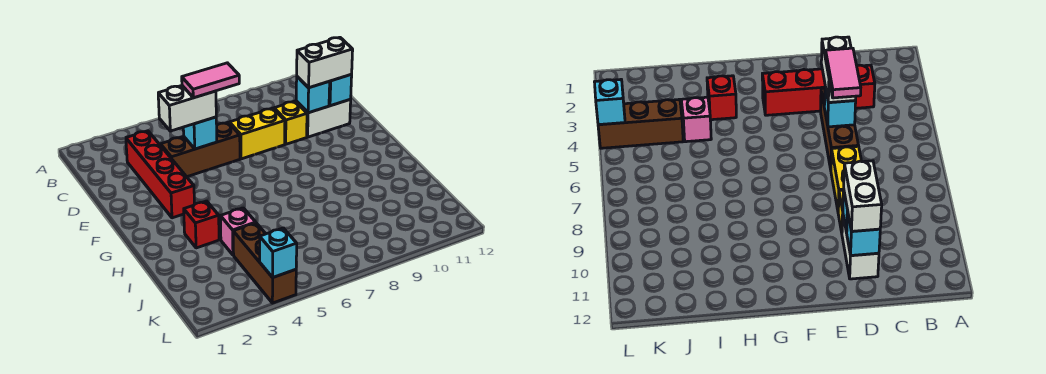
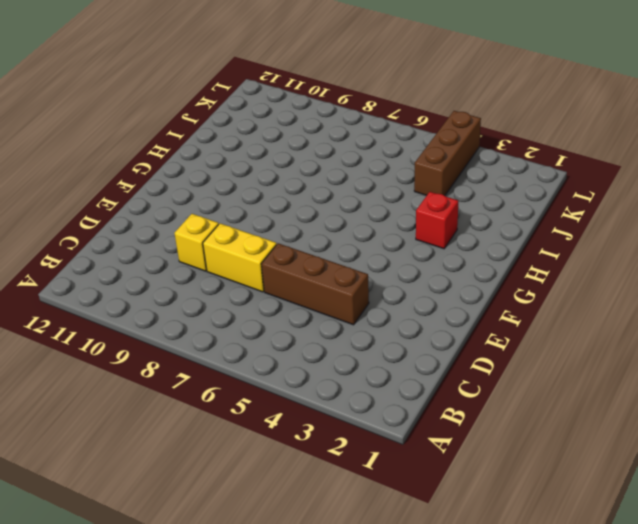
none -> red brick C3:F3 level 1
none -> white brick D10:D11 level 1
none -> pink brick I4 level 1

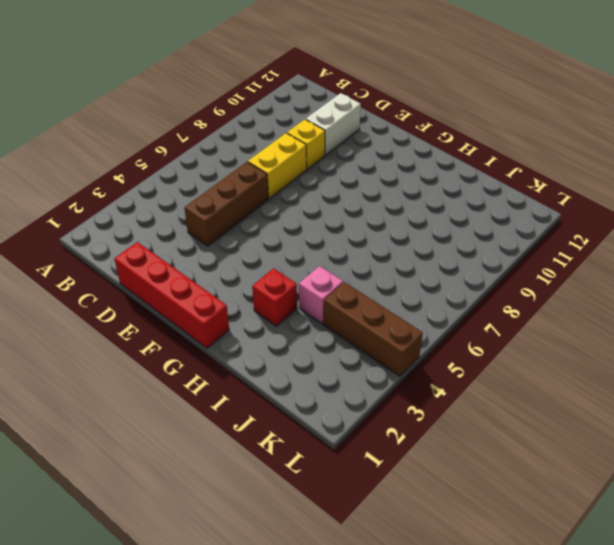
red brick D1:G1 level 1 -> red brick C3:F3 level 1
none -> cyan brick D5 level 2
none -> cyan brick D10 level 2
none -> cyan brick D11 level 2

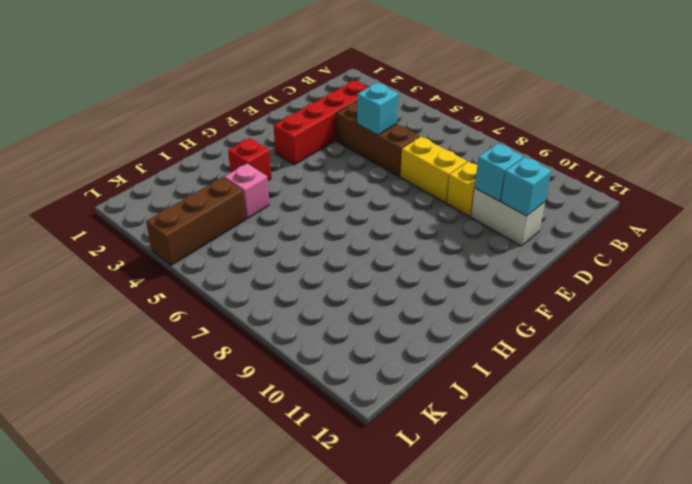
none -> cyan brick L4 level 2
none -> white brick D4:D5 level 3
none -> white brick D10:D11 level 3

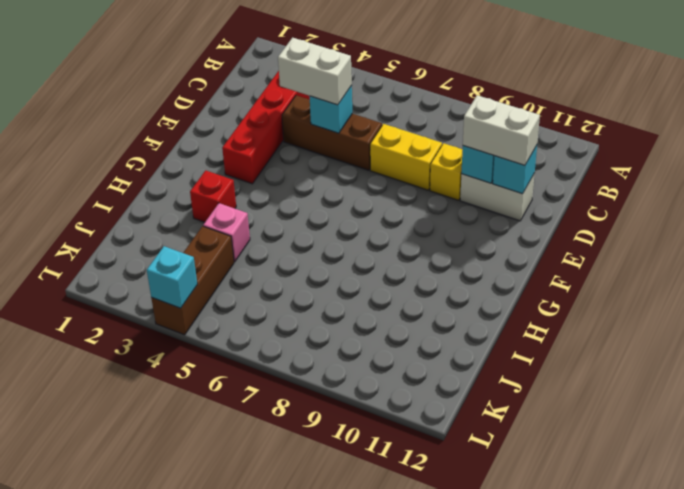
none -> pink tile D5:D6 level 4

